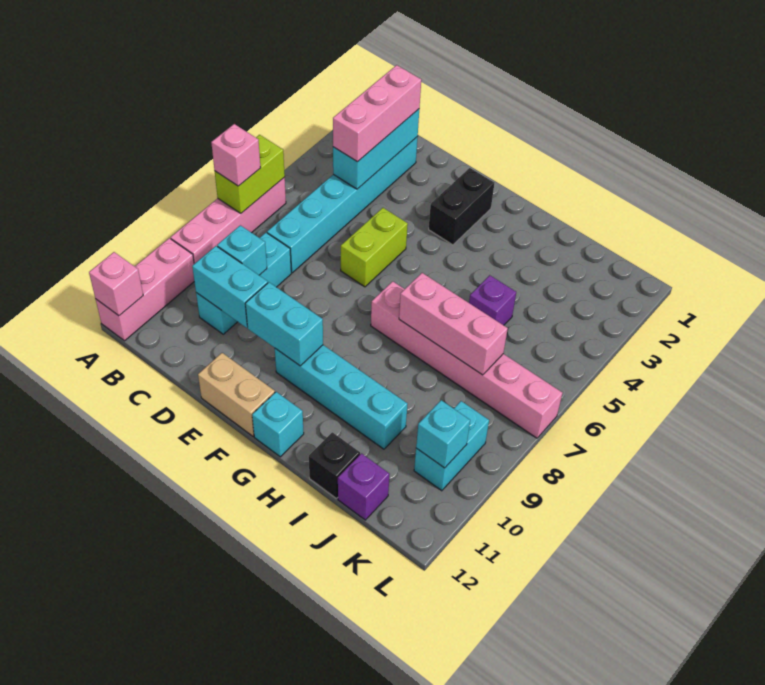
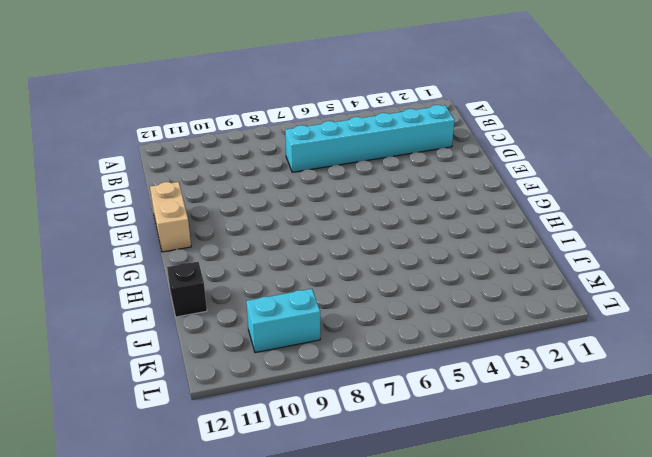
none -> pink brick A6:A9 level 1
none -> pink brick A10:A12 level 1
none -> cyan brick C8:C10 level 1

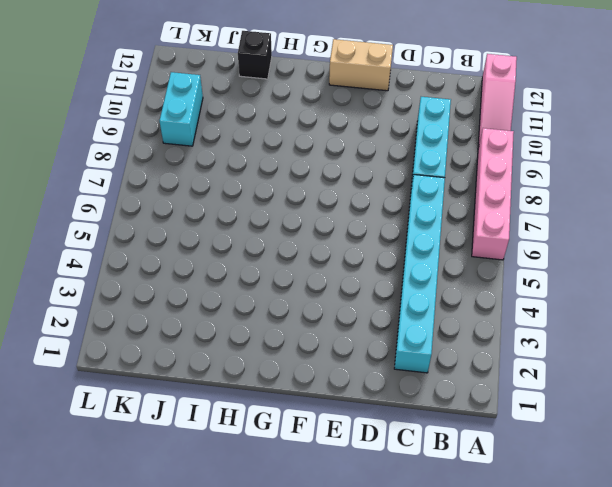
pink slope A10:A12 level 1 top 12 -> pink brick A10:A12 level 1
none -> lime brick E5:E6 level 1
none -> black brick F2:F3 level 1
none -> cyan brick F10:I10 level 1

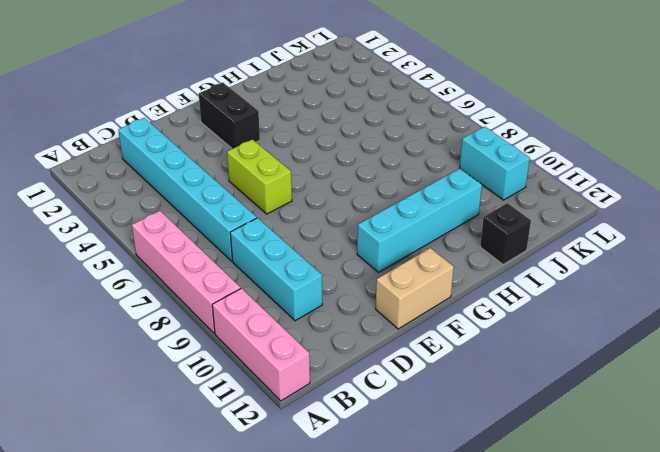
none -> pink brick G7:L7 level 1
none -> cyan brick G12 level 1
none -> purple brick I5 level 1

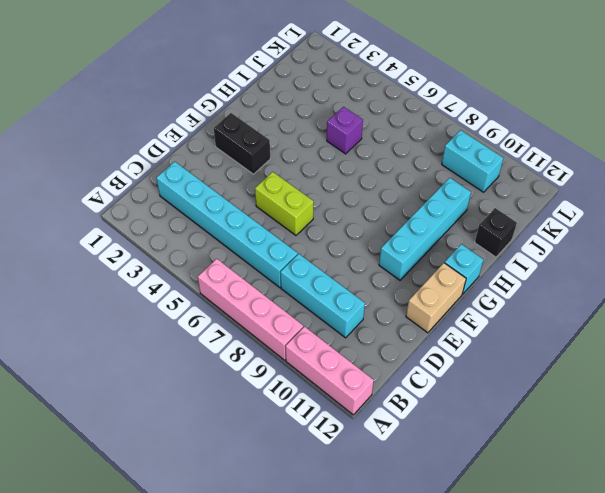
none -> pink brick G7:L7 level 1
none -> purple brick J12 level 1
none -> lime brick A6:A7 level 2

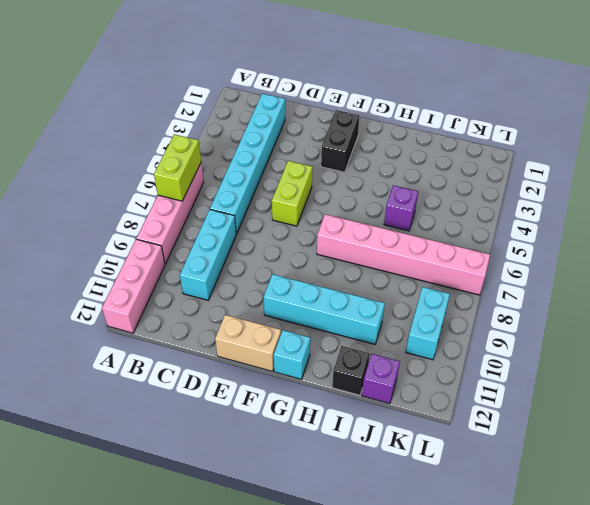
none -> pink brick A12 level 2
none -> cyan brick C2:C4 level 2
none -> cyan brick C9 level 2

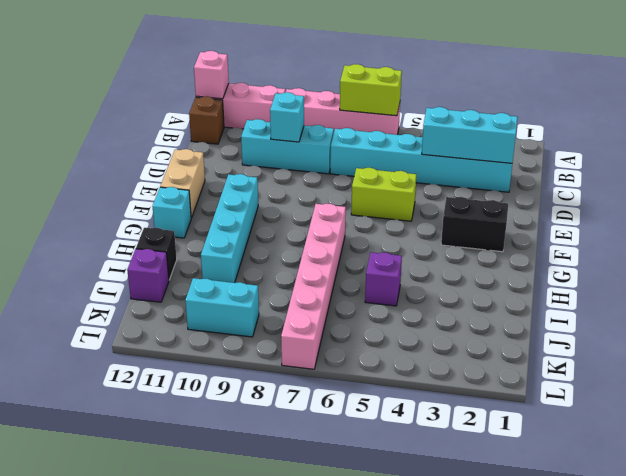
brown brick B12 level 1 -> none
none -> cyan brick C10:D10 level 2
none -> cyan brick E10:F10 level 2
none -> pink brick H7:J7 level 2

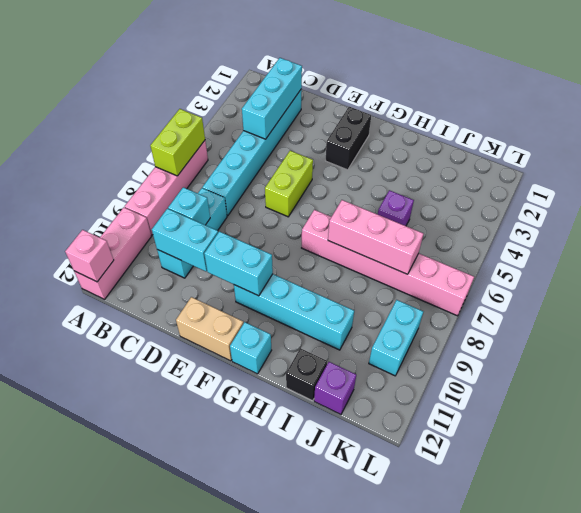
none -> cyan brick K10 level 2
none -> pink brick A7 level 3
none -> pink brick C2:C4 level 3

